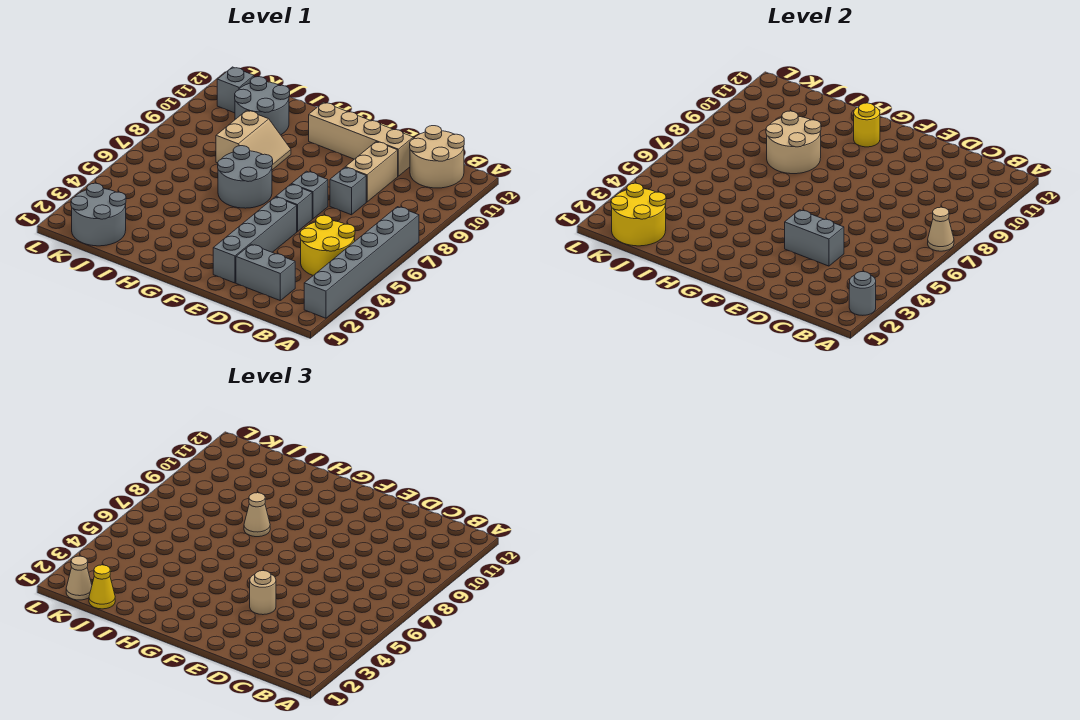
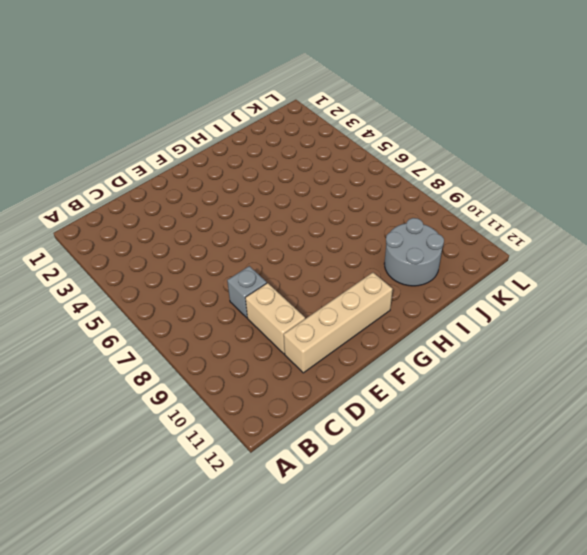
none -> grey brick A2:A7 level 1
none -> yellow round brick B4:C5 level 1
none -> tan round brick B11:C12 level 1

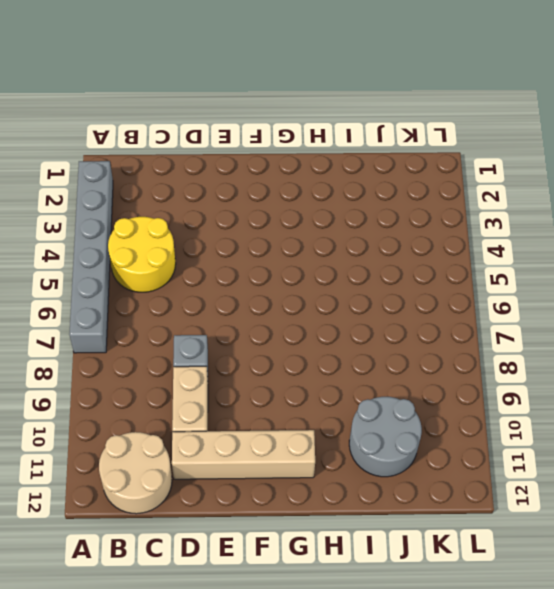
none -> grey brick C2:D2 level 1
none -> grey brick E2:E5 level 1
none -> grey brick E6 level 1

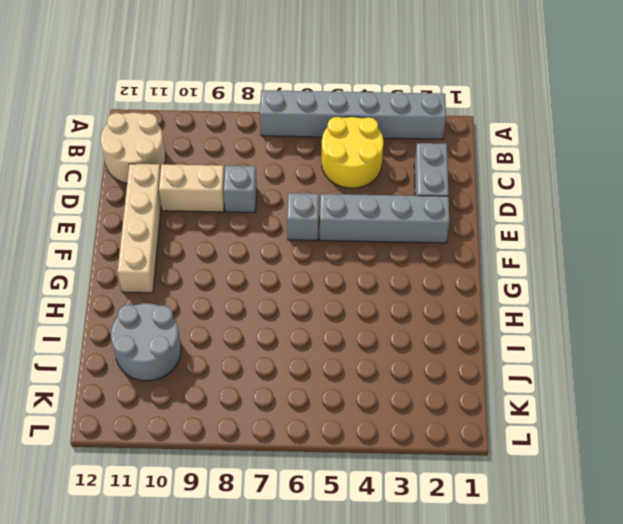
none -> grey brick E7 level 1
none -> grey round brick G6:H7 level 1
none -> tan slope H8:I9 level 1 top I

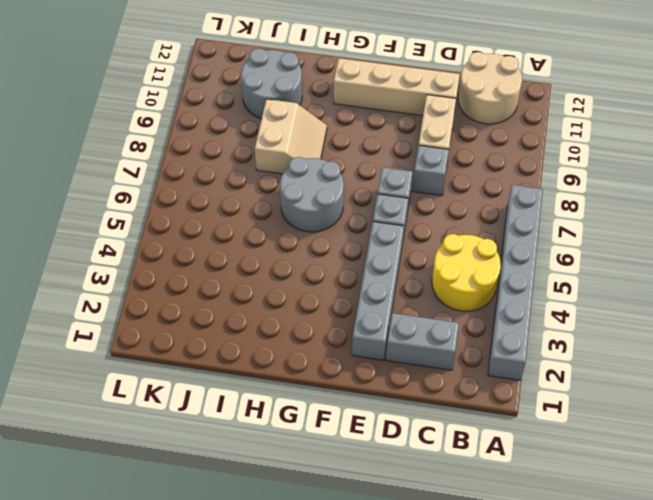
none -> grey round brick J1:K2 level 1
none -> grey brick K11 level 1
none -> grey round brick A2 level 2

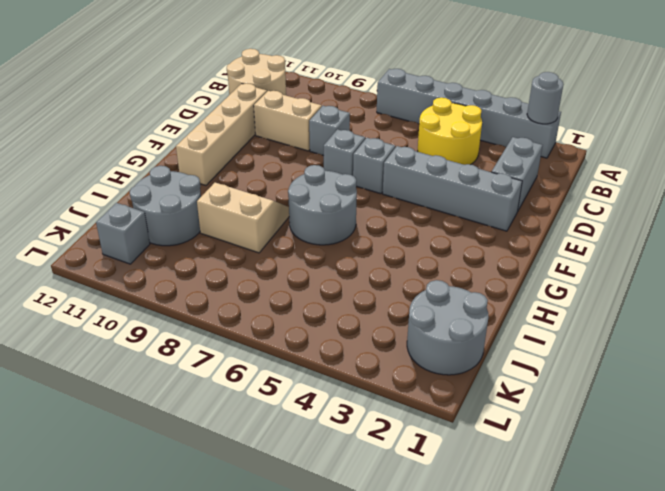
none -> tan cone A7 level 2
none -> grey brick D4:E4 level 2
none -> yellow round brick G11 level 2

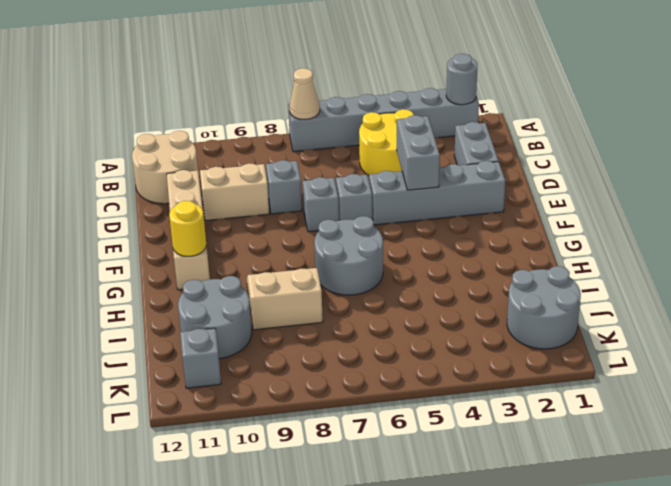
none -> tan round brick H8:I9 level 2
none -> yellow round brick J1:K2 level 2
none -> tan round brick E4 level 3

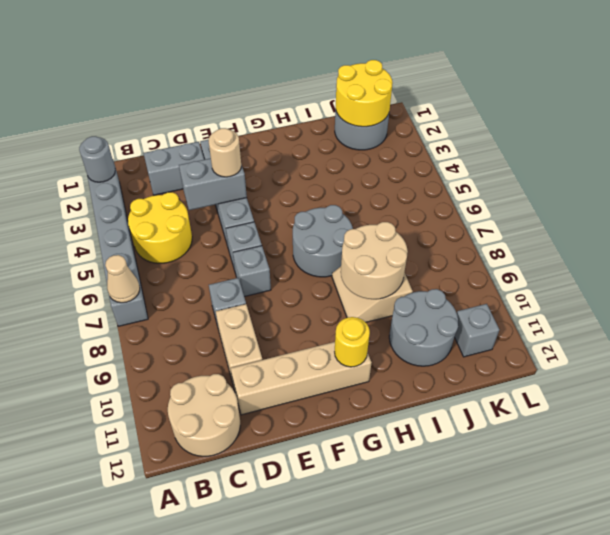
none -> tan cone H8 level 3
none -> yellow cone J1 level 3
none -> tan cone K1 level 3

